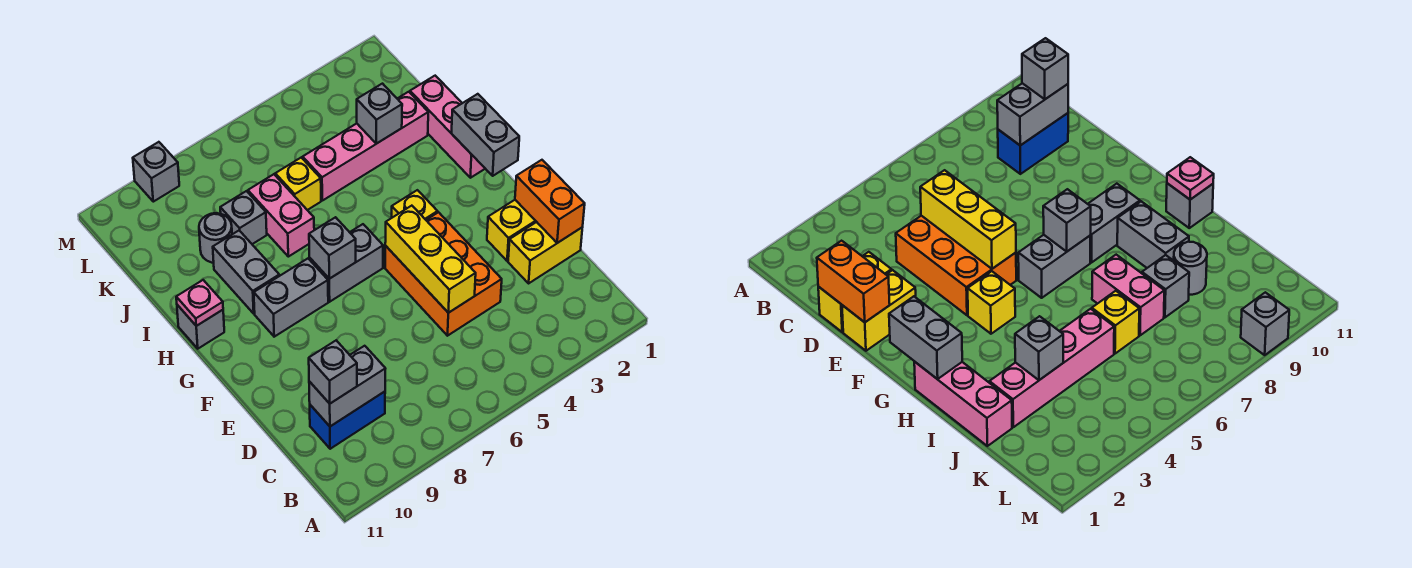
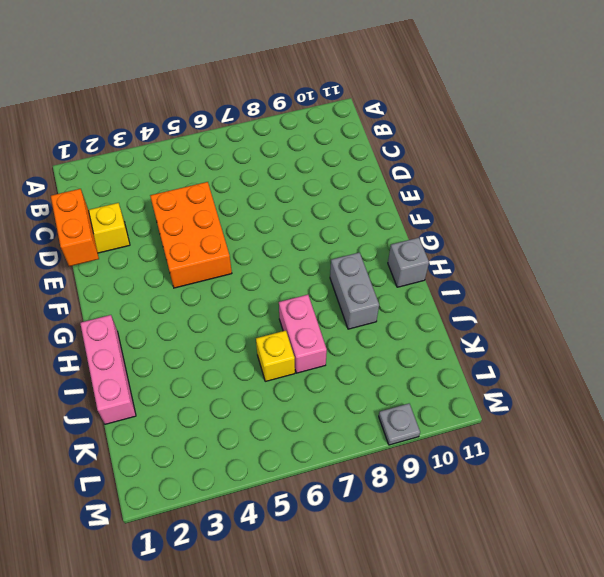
grey plate M9 level 1 -> grey brick M9 level 1
none -> blue brick C9:C10 level 1
none -> yellow brick E1:E2 level 1
none -> yellow brick G4 level 1

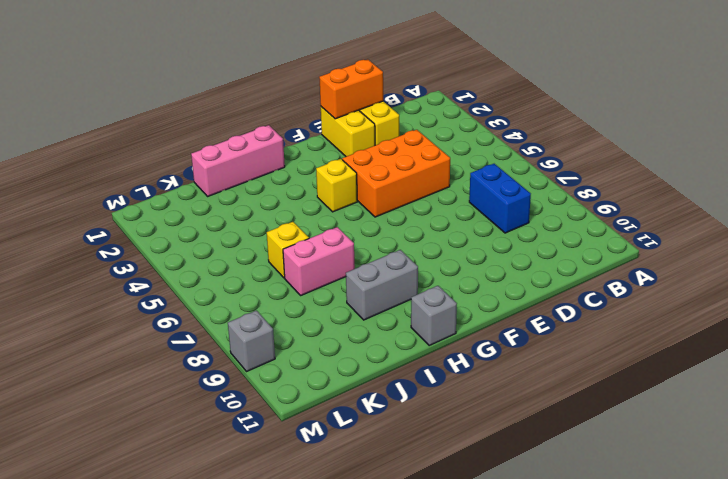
blue brick C7:C8 level 1 -> blue brick C9:C10 level 1
none -> grey brick G6:G7 level 1
none -> grey brick G8:G9 level 1
none -> pink brick J2:J5 level 1

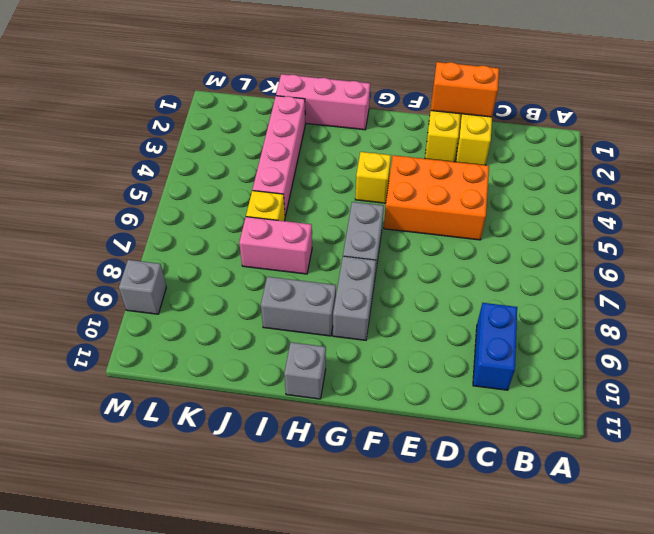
none -> grey brick J8 level 1
none -> grey round brick J9 level 1
none -> grey brick C9:C10 level 2

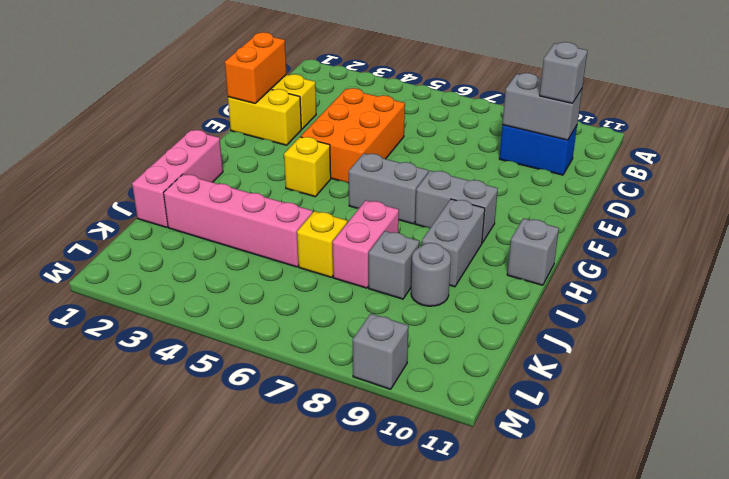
none -> yellow brick D5:F5 level 2
none -> grey brick G1:H1 level 2
none -> grey brick G7 level 2

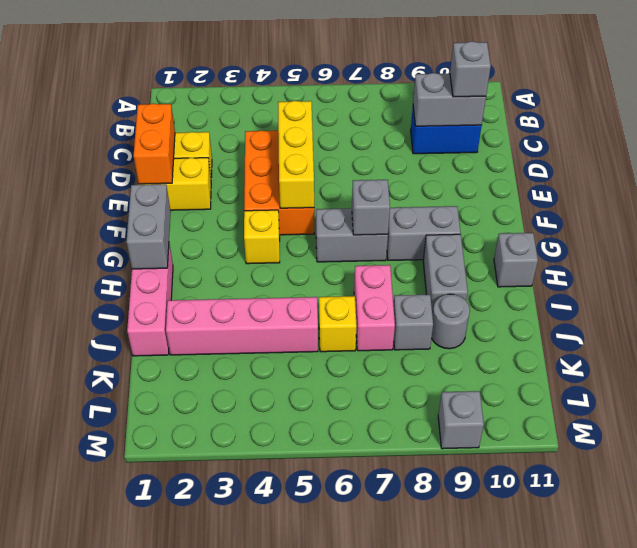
none -> pink plate H11 level 2
none -> grey brick J3 level 2

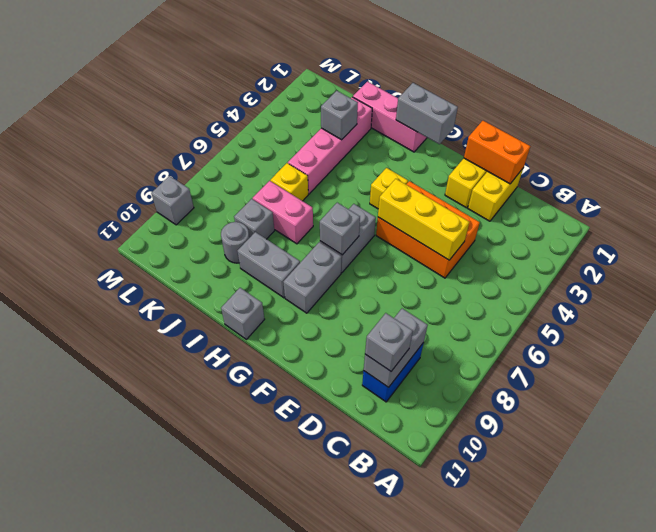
none -> pink plate H11 level 2

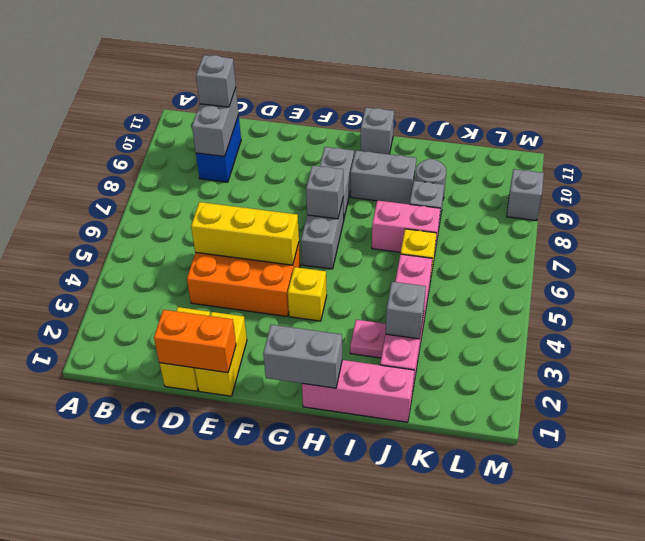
pink plate I3 level 1 -> pink plate H11 level 2

